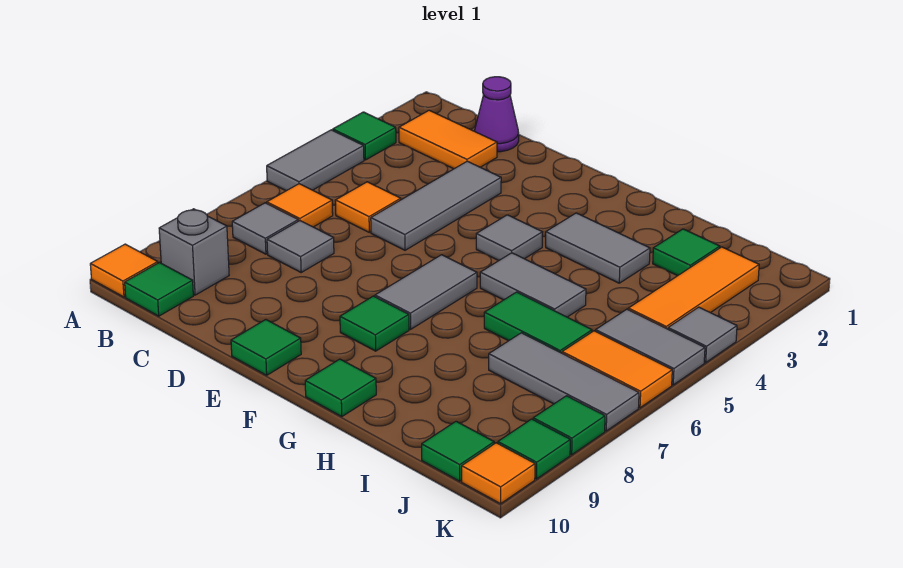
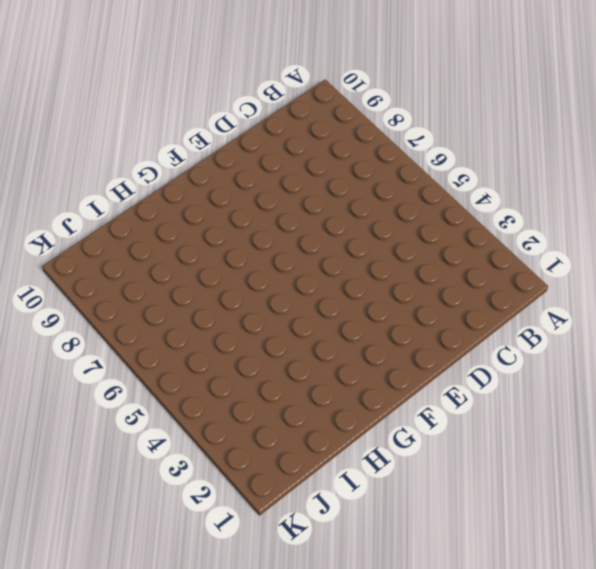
none -> green tile A3 level 1
none -> grey tile A4:A5 level 1
none -> orange tile A10 level 1
none -> orange tile B2:C2 level 1

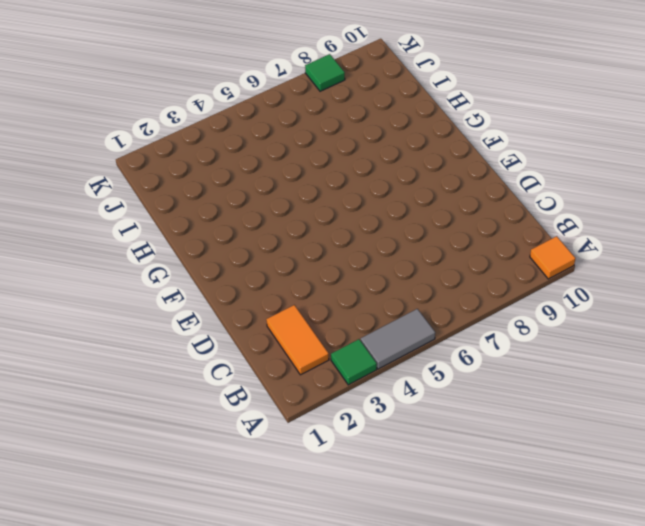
none -> orange tile B6 level 1
none -> grey tile B7 level 1
none -> grey brick B9 level 1
none -> green tile B10 level 1

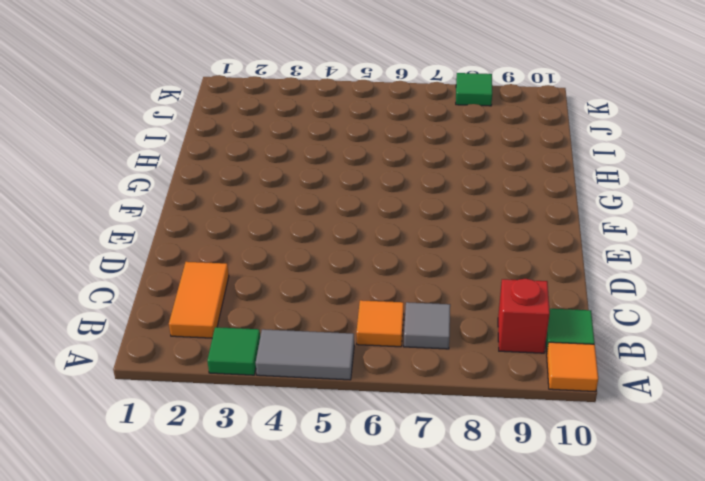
red brick B9 level 1 -> grey brick B9 level 1
none -> purple cone C1 level 1
none -> orange tile C5 level 1
none -> grey tile C7 level 1
none -> grey tile D3:D5 level 1

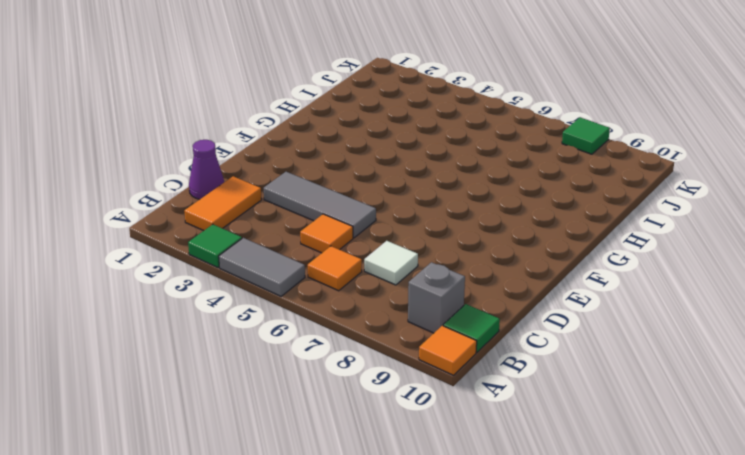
white tile C7 level 1 -> grey tile C7 level 1
none -> grey tile B7 level 1
none -> green tile E10 level 1
none -> grey tile F4 level 1
none -> grey tile F6:F7 level 1

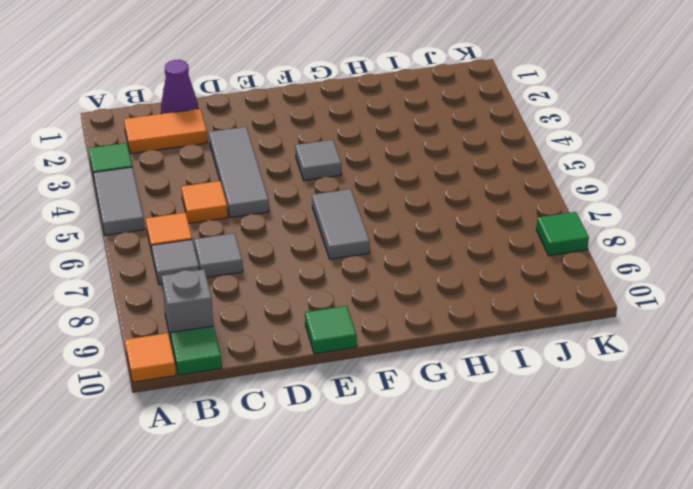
none -> green tile F8 level 1
none -> grey tile G3:H3 level 1
none -> grey tile G5:H5 level 1
none -> green tile G10 level 1

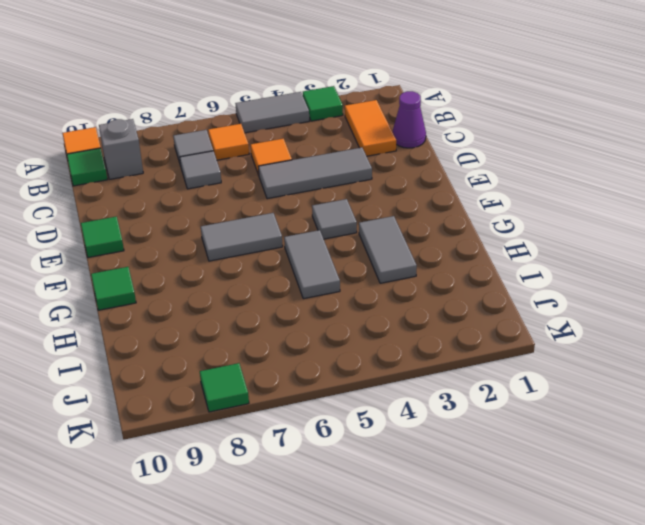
none -> green tile F8 level 1
none -> green tile H6:I6 level 1
none -> green tile I2 level 1
none -> grey tile I7:K7 level 1

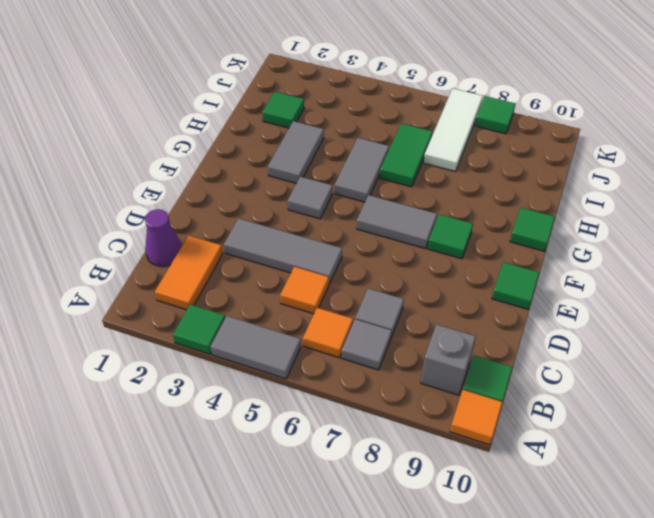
white tile I7:K7 level 1 -> grey tile I7:K7 level 1
none -> orange tile J2:J4 level 1
none -> grey tile J5:K5 level 1
none -> orange tile J6:K6 level 1
none -> green tile J10 level 1

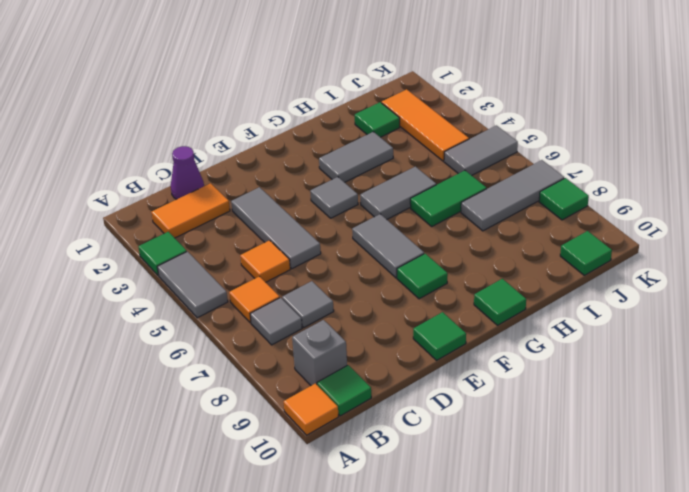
none -> orange tile J6:K6 level 1
none -> grey tile K4 level 1
none -> green tile K9 level 1
none -> orange tile K10 level 1

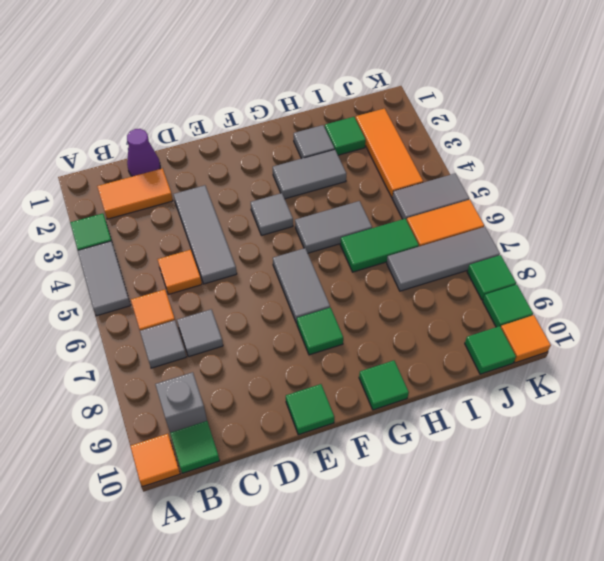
grey tile H2 level 1 -> grey tile K4 level 1

